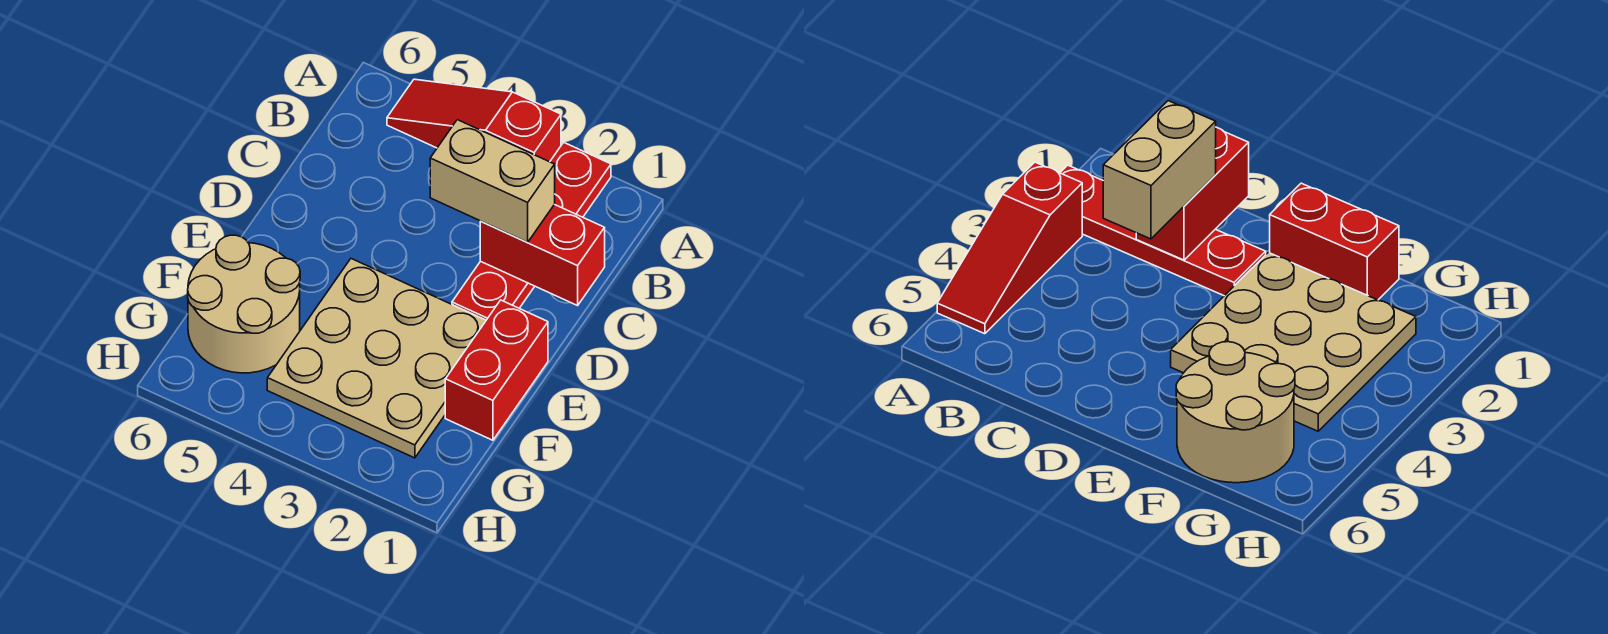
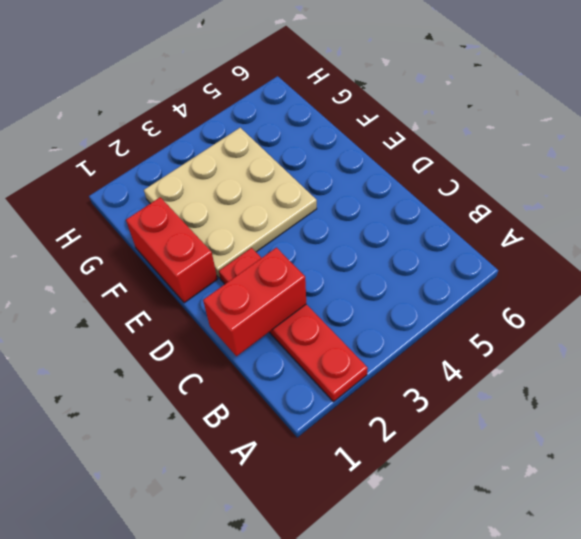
none -> red slope A3:A5 level 1 top 3
none -> tan round brick F5:G6 level 1

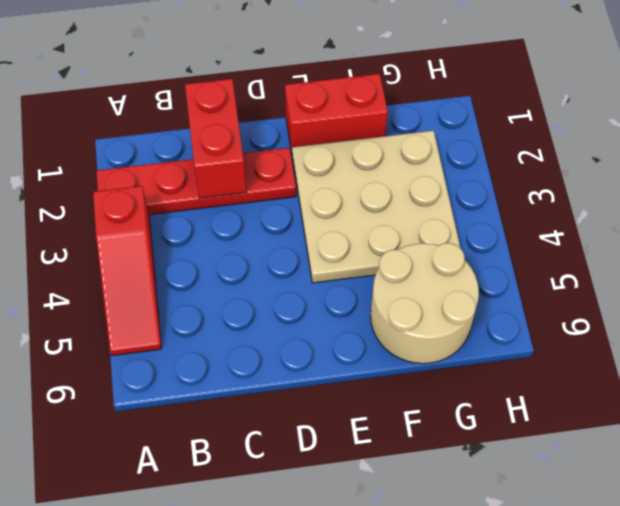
none -> tan brick C2:C3 level 3

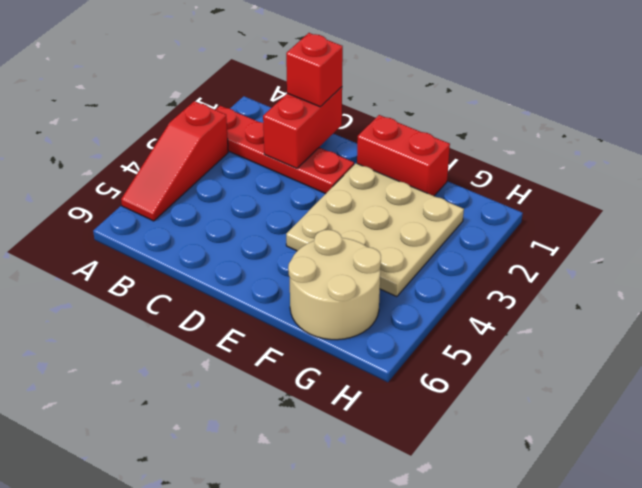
red brick C1 level 3 -> none
none -> tan brick C2:C3 level 3

